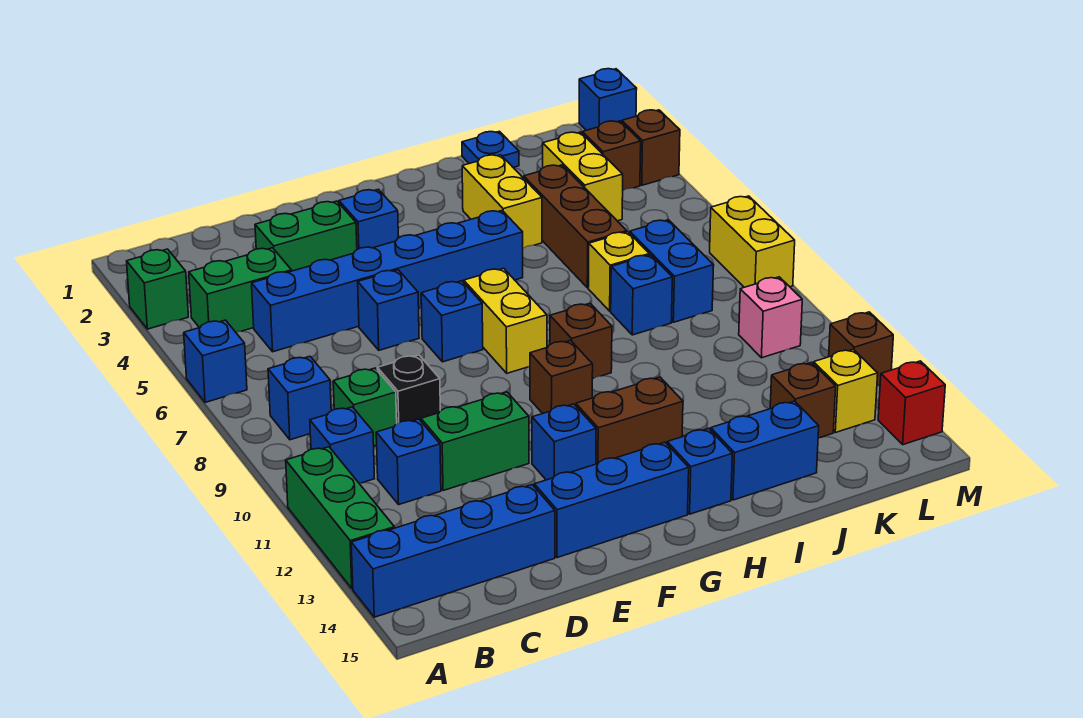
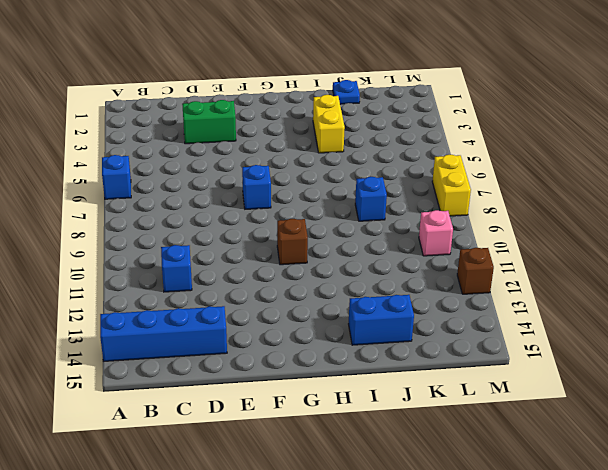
none -> green brick A3 level 1
none -> green brick A11:A13 level 1
none -> green brick B4:C4 level 1
none -> blue brick B8 level 1

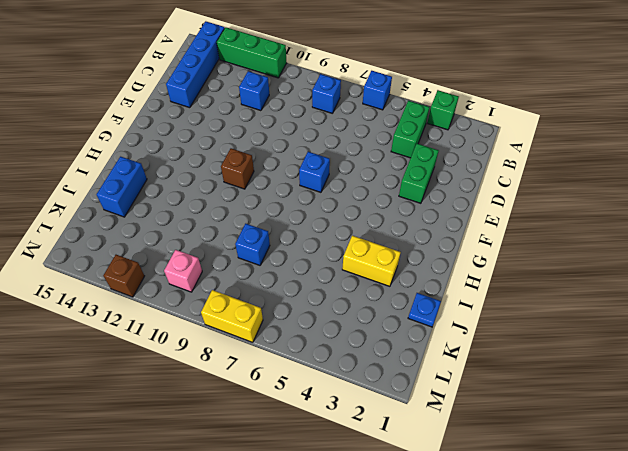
none -> blue brick B10 level 1
none -> blue brick C5:H5 level 1
none -> green brick C9 level 1
none -> black brick D9 level 1

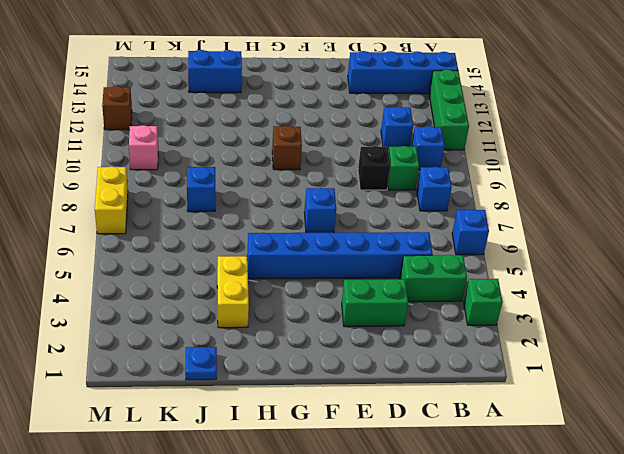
none -> green brick D11:E11 level 1
none -> blue brick E6 level 1
none -> blue brick E14:G14 level 1
none -> blue brick F3 level 1

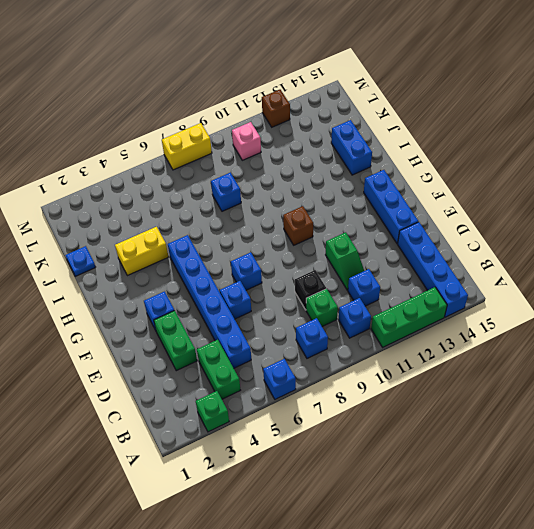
green slope D11:E11 level 1 top E -> green brick D11:E11 level 1
none -> blue brick F12 level 1
none -> yellow brick G7:G8 level 1
none -> brown brick G12:H12 level 1
none -> brown brick H9 level 1

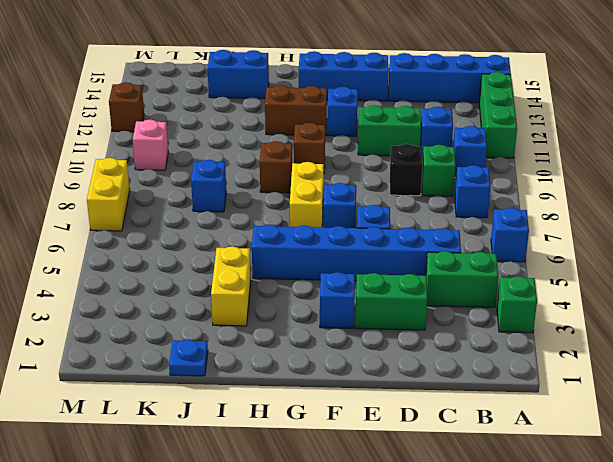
none -> blue brick H14 level 1
none -> brown brick J4:J6 level 1
none -> yellow brick J7 level 1
none -> yellow brick K3:K4 level 1

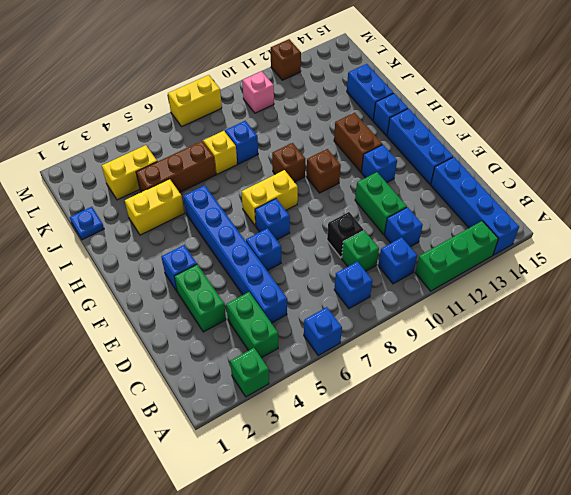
none -> blue brick K7:K8 level 1
none -> brown brick K13 level 1
none -> brown brick L3 level 1
none -> yellow brick L13 level 1

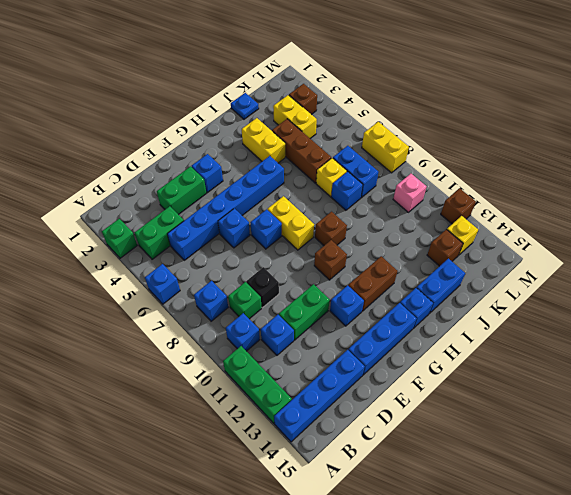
none -> blue brick M1 level 1
none -> brown brick M3 level 1
none -> red brick M14 level 1

